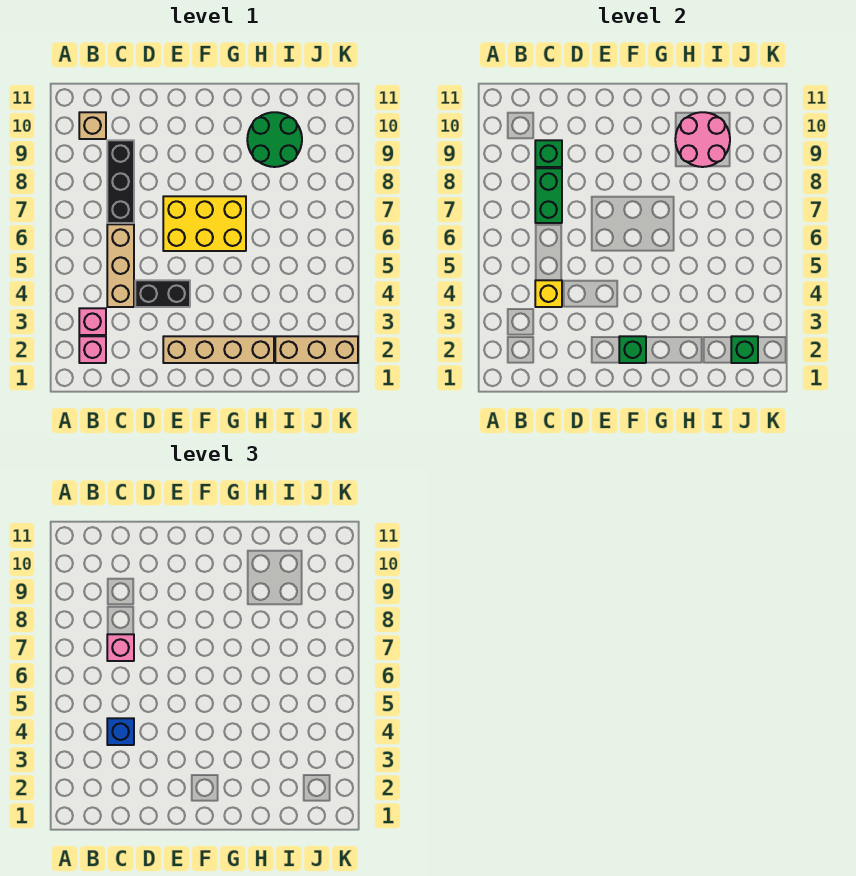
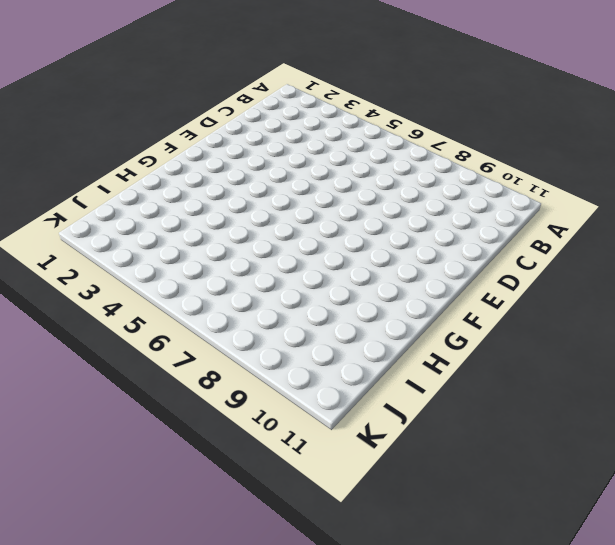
none -> pink brick B2 level 1
none -> pink brick B3 level 1
none -> tan brick B10 level 1

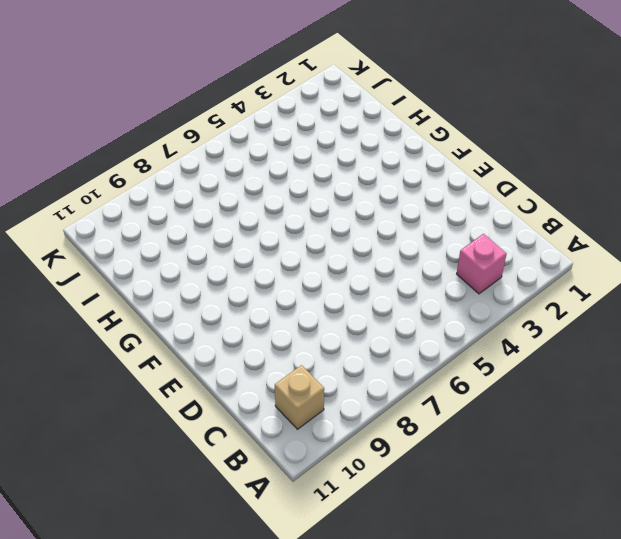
none -> pink brick B2 level 1
none -> tan brick C4:C6 level 1
none -> black brick C7:C9 level 1

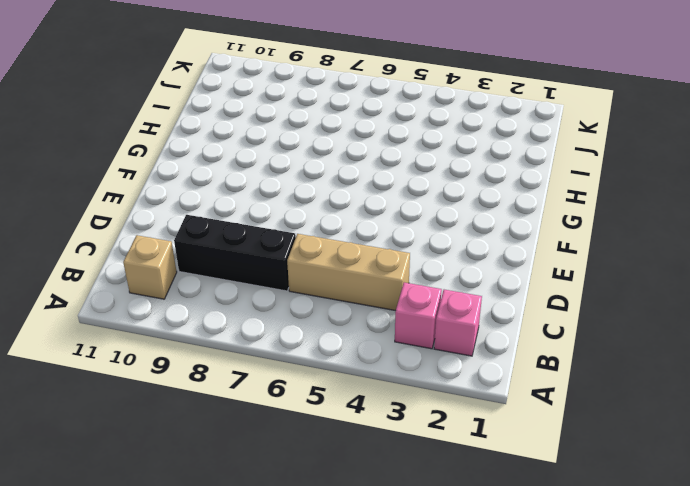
none -> black brick D4:E4 level 1
none -> tan brick E2:H2 level 1
none -> yellow brick E6:G7 level 1

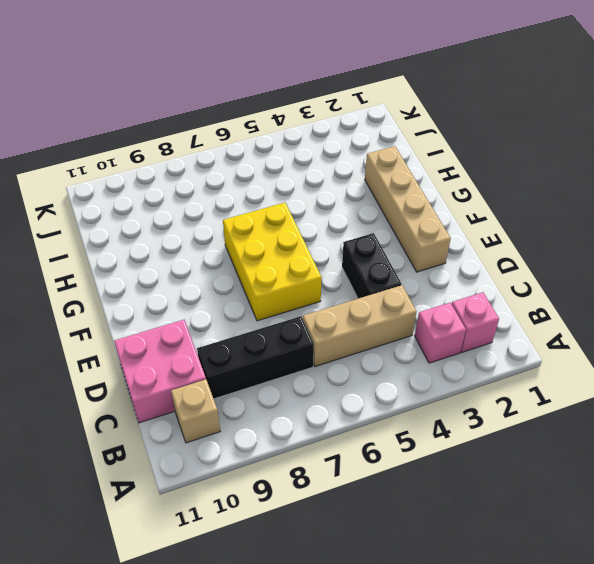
pink brick C10:D11 level 1 -> none
none -> green round brick H9:I10 level 1
none -> tan brick I2:K2 level 1
none -> yellow brick C4 level 2

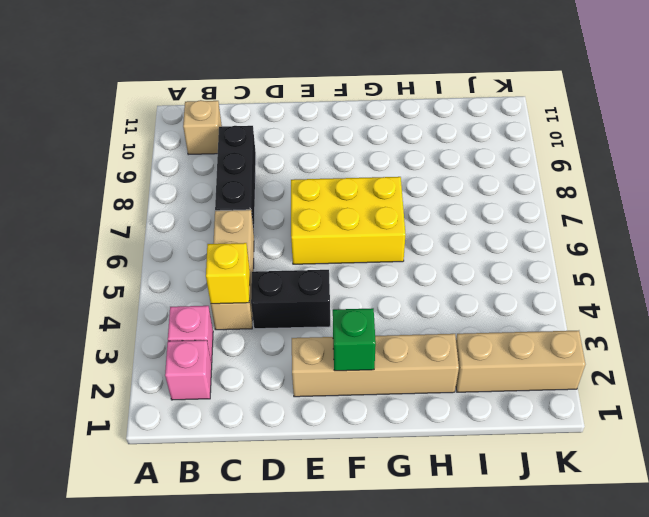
none -> green round brick H9:I10 level 1
none -> green brick C7:C8 level 2
none -> green brick C9 level 2

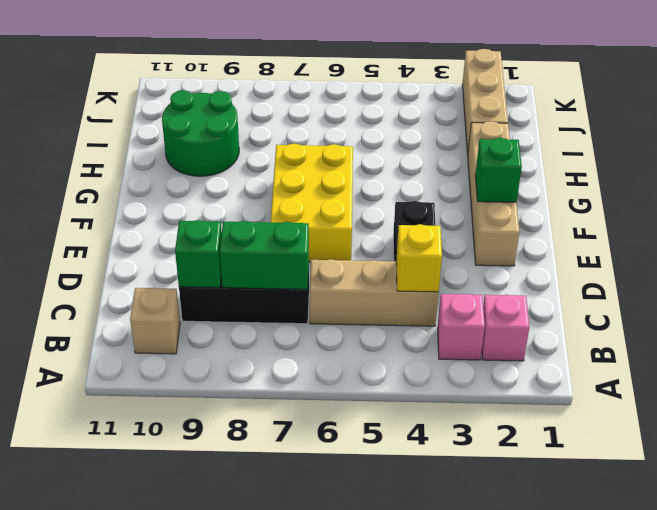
none -> pink round brick H9:I10 level 2
none -> green brick J2 level 2
none -> blue brick C4 level 3

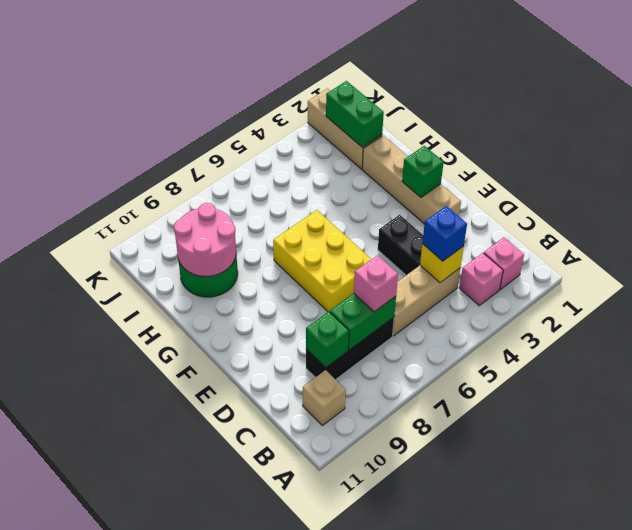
green brick I2:J2 level 2 -> green brick J2 level 2

